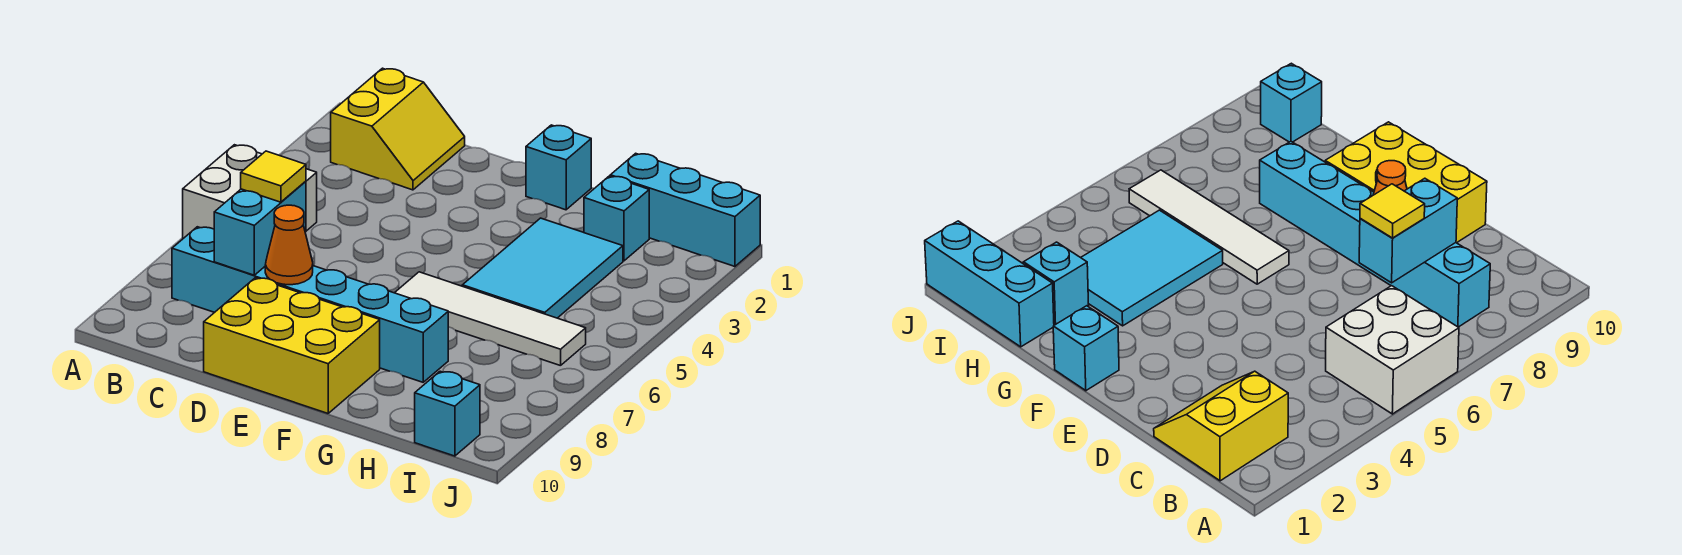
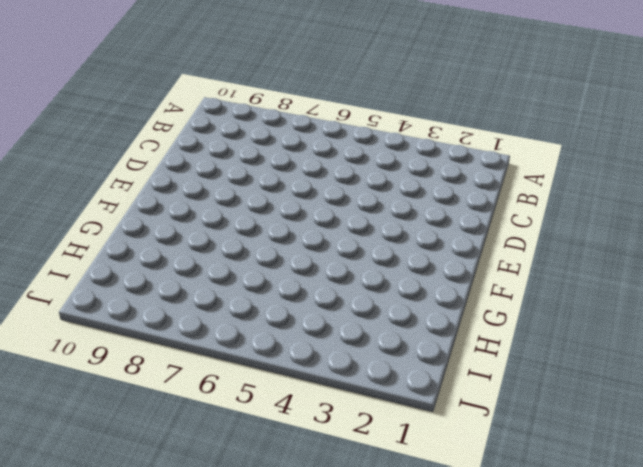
none -> white brick A5:B6 level 1
none -> yellow slope B1:C2 level 1 top B
none -> cyan brick B8:G8 level 1

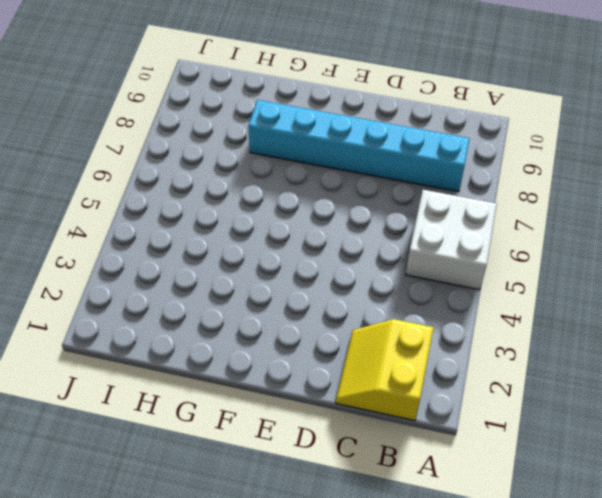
none -> yellow brick D9:F10 level 1
none -> cyan brick F1 level 1
none -> white tile F6:I6 level 1

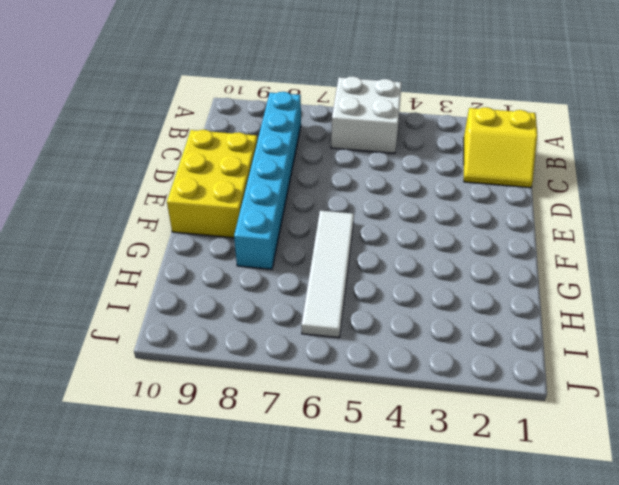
none -> cyan brick F1 level 1
none -> cyan tile G3:H5 level 1
none -> cyan brick H1:J1 level 1

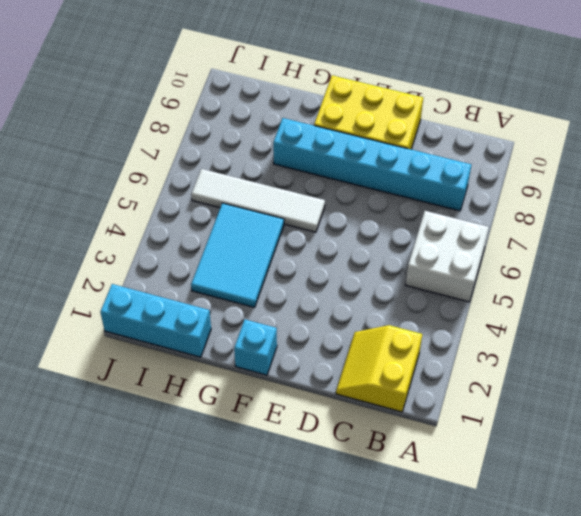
none -> cyan brick H2 level 1
none -> cyan brick I10 level 1
none -> cyan brick C7:C8 level 2

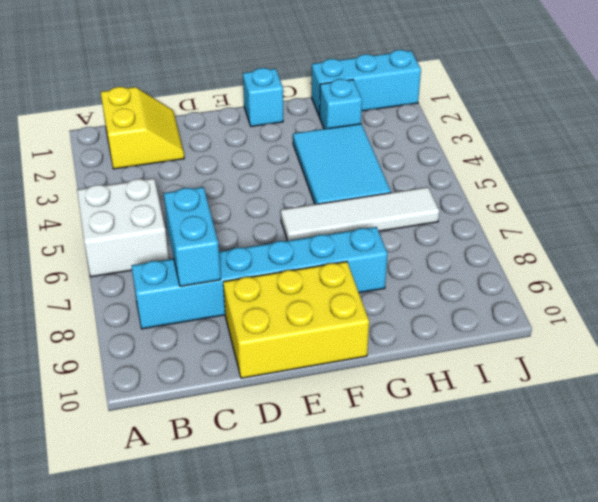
none -> cyan brick I10 level 1
none -> orange cone D8 level 2
none -> yellow tile C7 level 3

